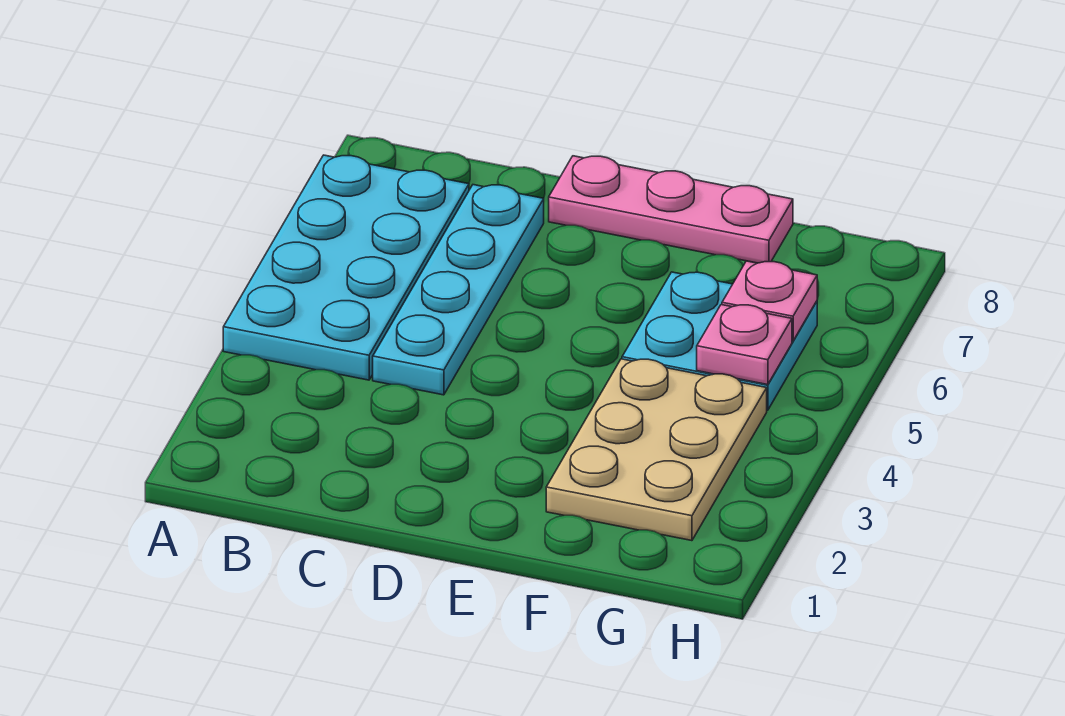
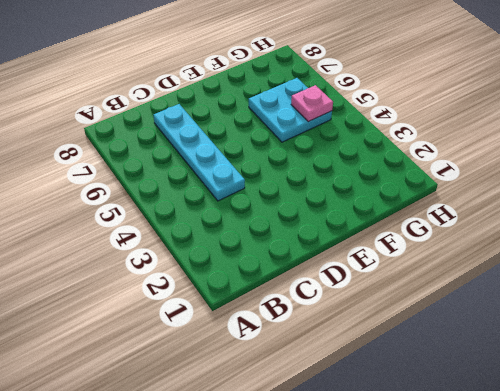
none -> cyan plate A4:B7 level 1
none -> pink plate D8:F8 level 1

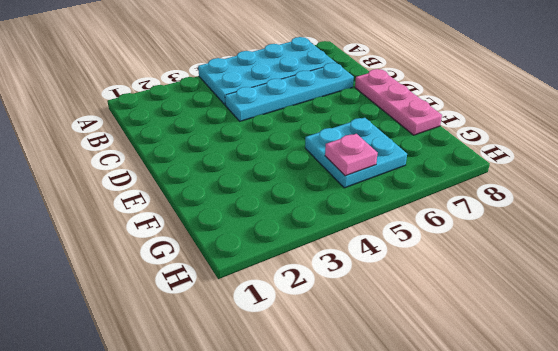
none -> tan plate F2:G4 level 1
none -> pink plate G6 level 2

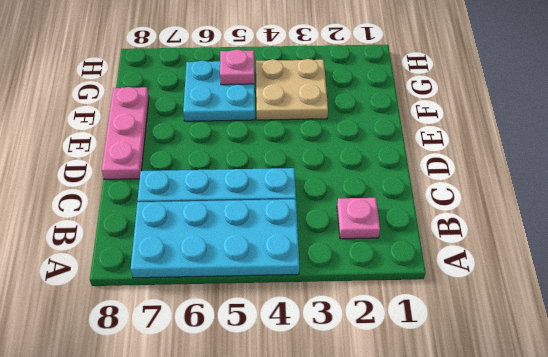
pink plate B2 level 1 -> pink plate G6 level 2
tan plate F3:G4 level 1 -> tan plate F2:G4 level 1

